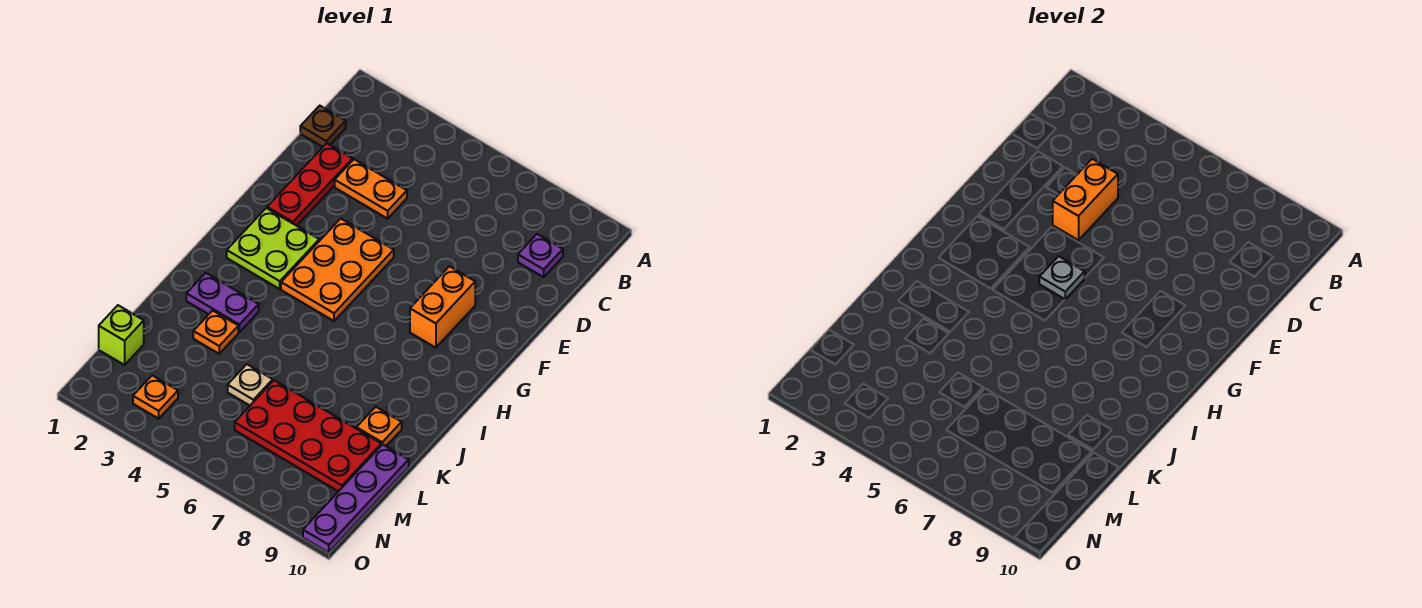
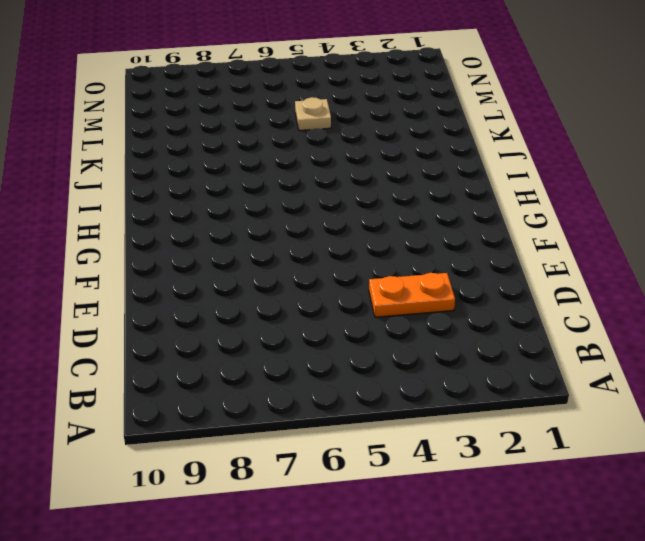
none -> brown plate C1 level 1
none -> purple plate C9 level 1
none -> red plate D2:F2 level 1

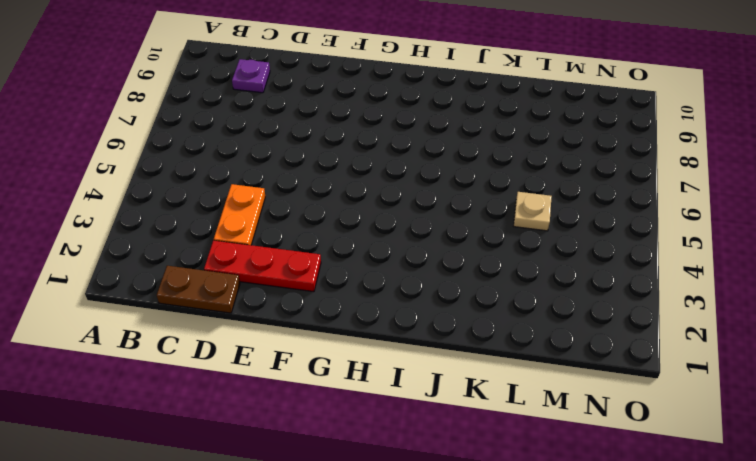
brown plate C1:D1 level 1 -> brown plate C1 level 1
none -> orange plate F4:H5 level 1
none -> orange brick F8:G8 level 1
none -> lime plate G2:H3 level 1

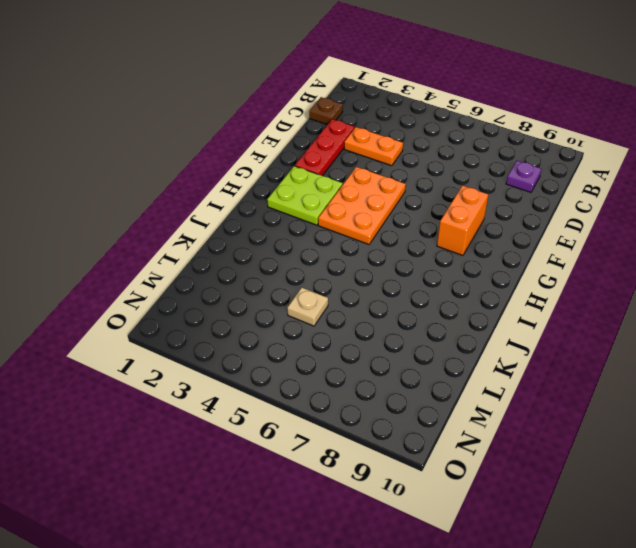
none -> purple plate J2:J3 level 1
none -> orange plate K3 level 1
none -> orange plate K9 level 1

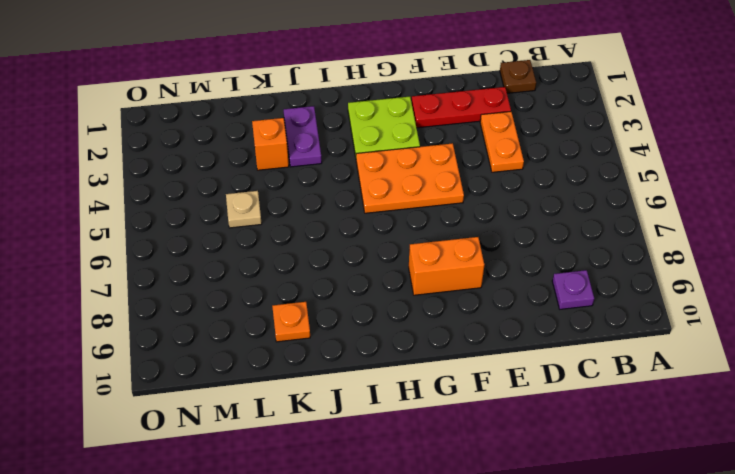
orange brick K3 level 1 -> orange plate K3 level 1
none -> red plate L6:M9 level 1
none -> purple plate L10:O10 level 1
none -> lime brick M1 level 1

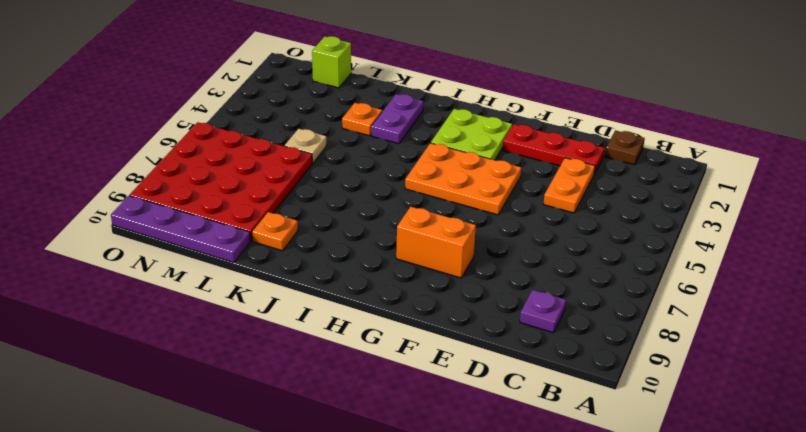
red plate L6:O9 level 1 -> red plate L6:M9 level 1
none -> orange plate N3 level 1
none -> orange brick D4:E4 level 2
none -> grey plate G5 level 2

